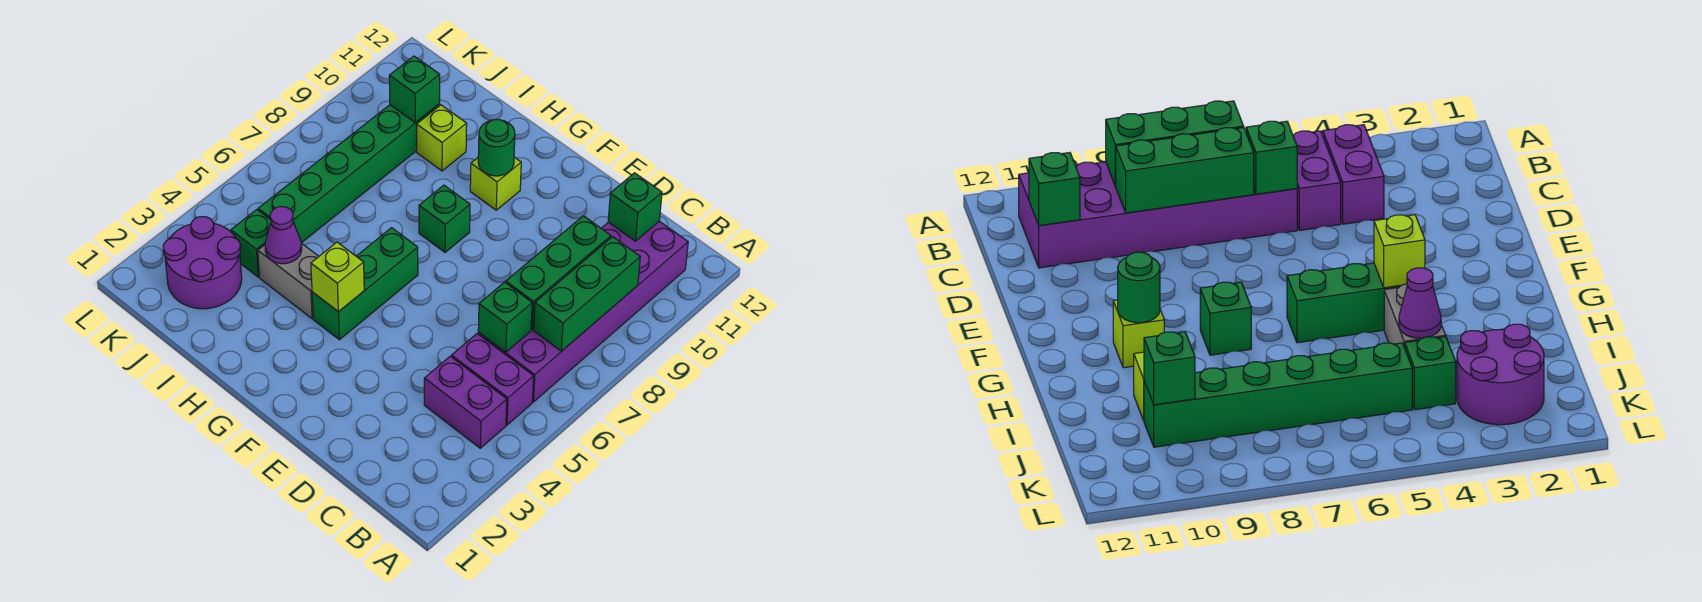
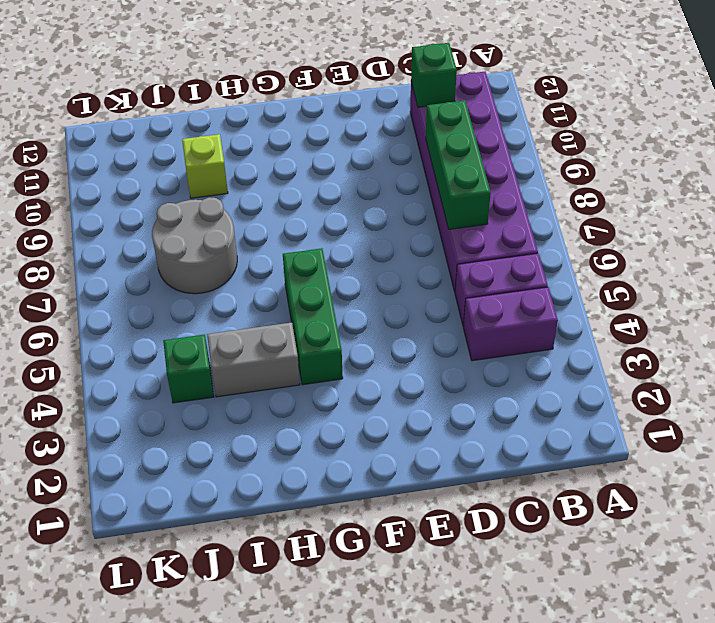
grey round brick I7:J8 level 1 -> green brick J5:J10 level 1
none -> green brick G8 level 1
none -> lime brick G10 level 1
none -> purple round brick J2:K3 level 1

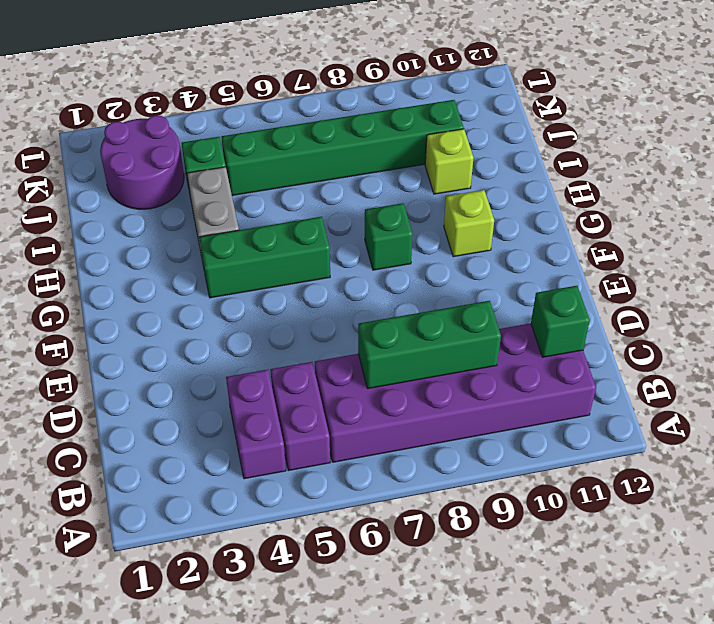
none -> green brick B7:B9 level 2
none -> green brick C6 level 2
none -> lime brick G4 level 2

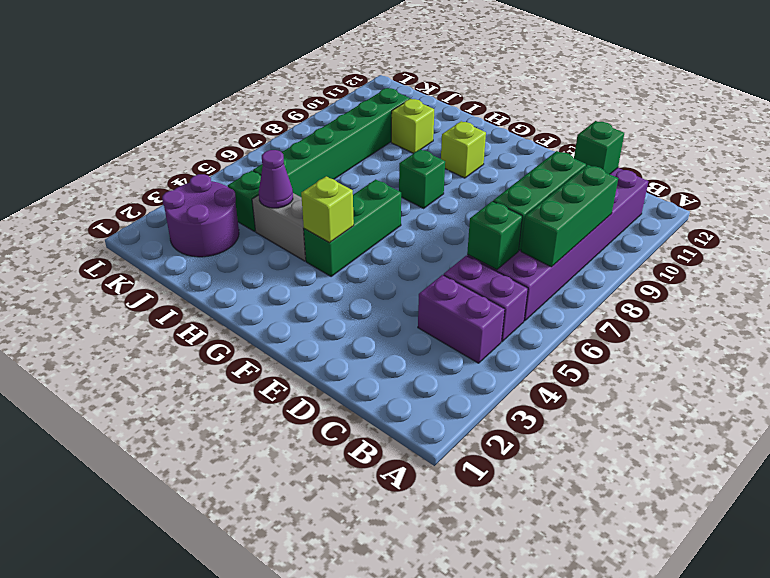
none -> green round brick G10 level 2
none -> green brick J10 level 2

